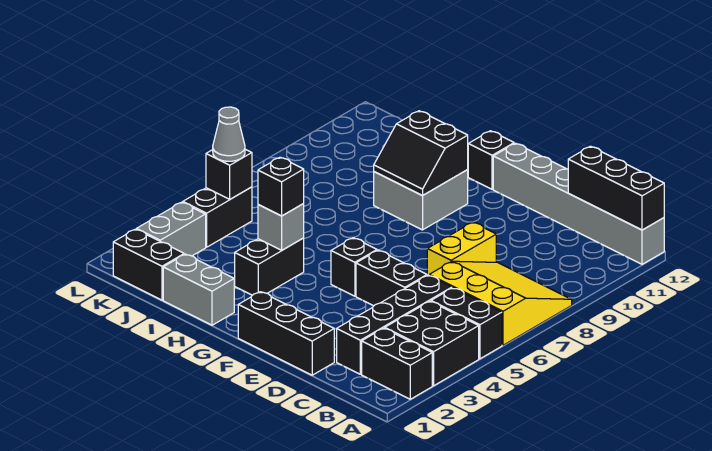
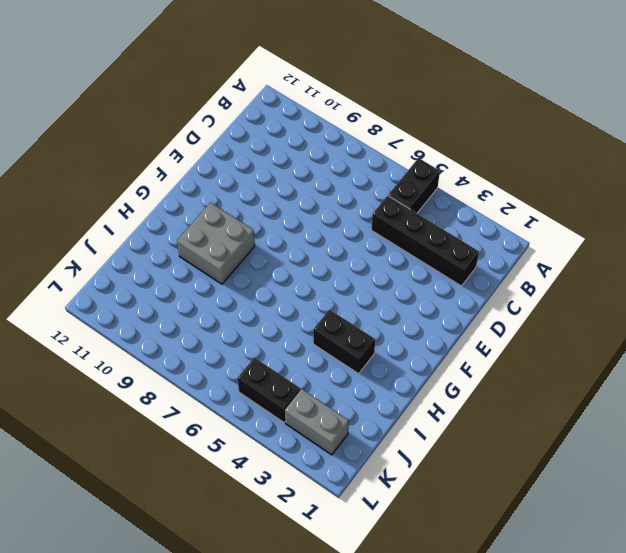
none -> black brick A2:B2 level 1
none -> black brick A3:B4 level 1
none -> yellow slope A6:C8 level 1 top 6

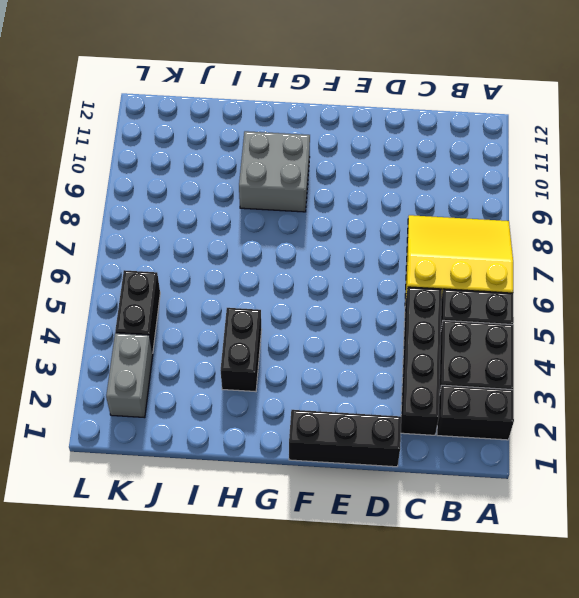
none -> grey brick A12:F12 level 1
none -> black brick D5:E5 level 1
none -> yellow brick D7:D8 level 1

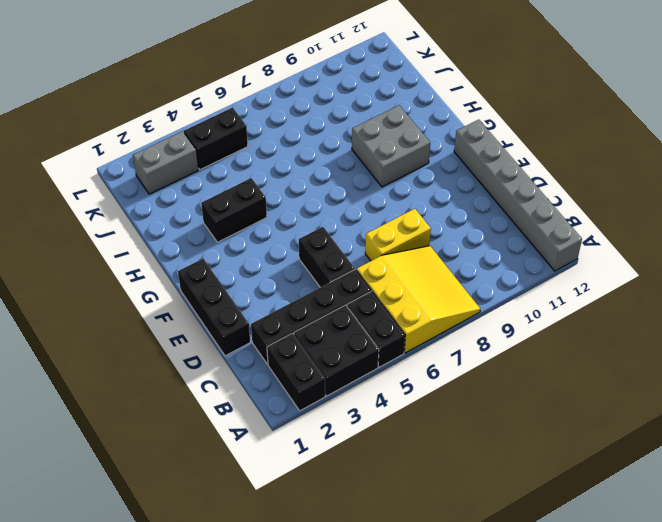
none -> black brick F5 level 1
none -> black brick G12 level 1
none -> grey brick H1:I1 level 1

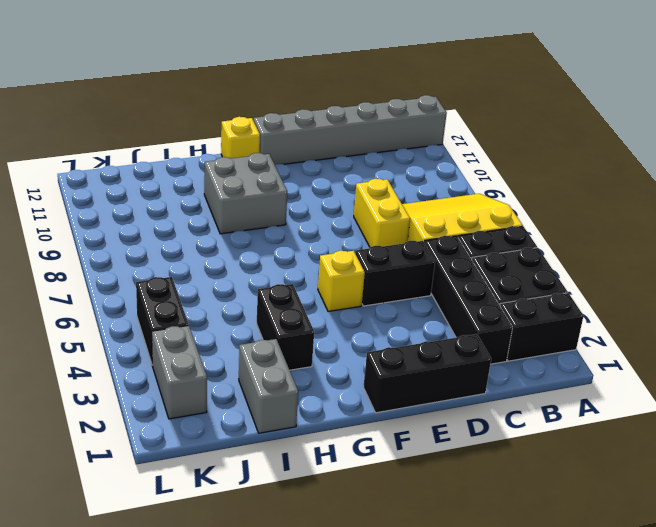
yellow brick F5 level 1 -> black brick F5 level 1
yellow brick G12 level 1 -> black brick G12 level 1
grey brick I1:I2 level 1 -> grey brick H1:I1 level 1
none -> black brick J1:K1 level 1
none -> black brick A12:C12 level 2
none -> black slope G9:H10 level 2 top 10

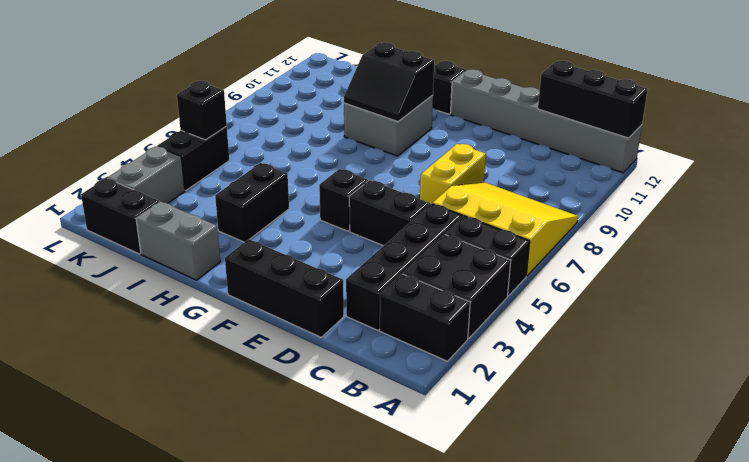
none -> grey brick H4 level 2
none -> black brick H4 level 3
none -> grey cone K5 level 3

